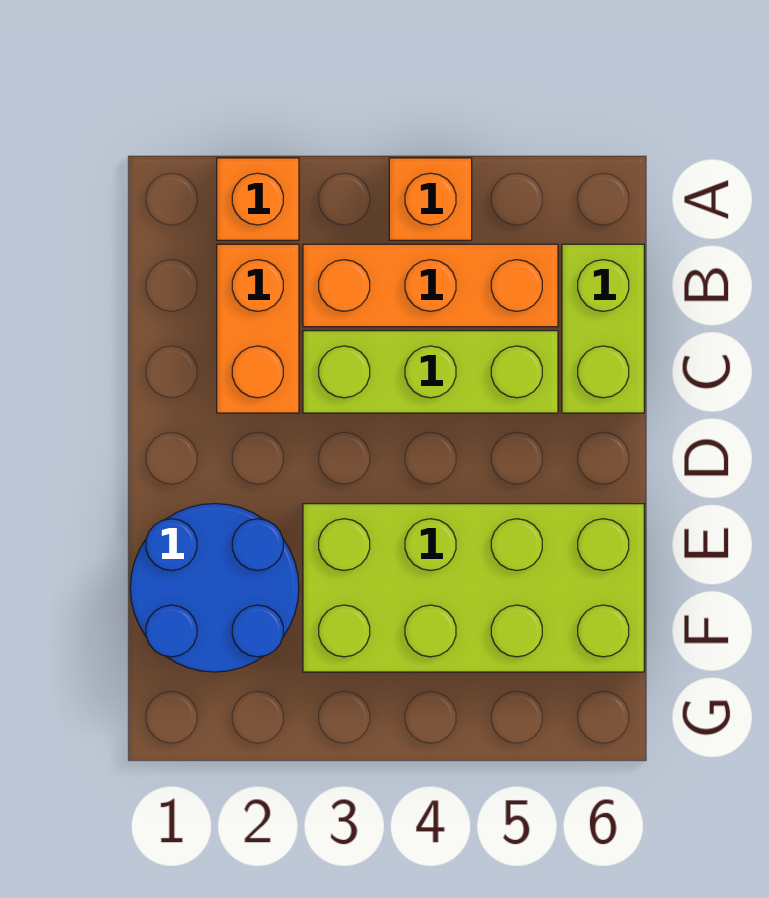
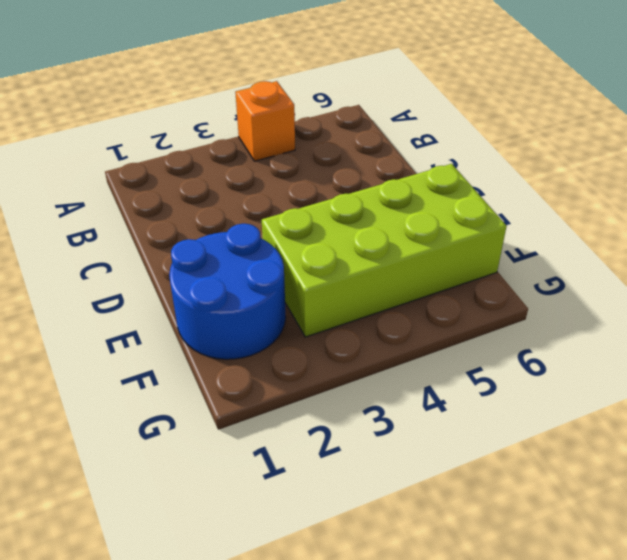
none -> orange brick A2 level 1
none -> orange brick B2:C2 level 1

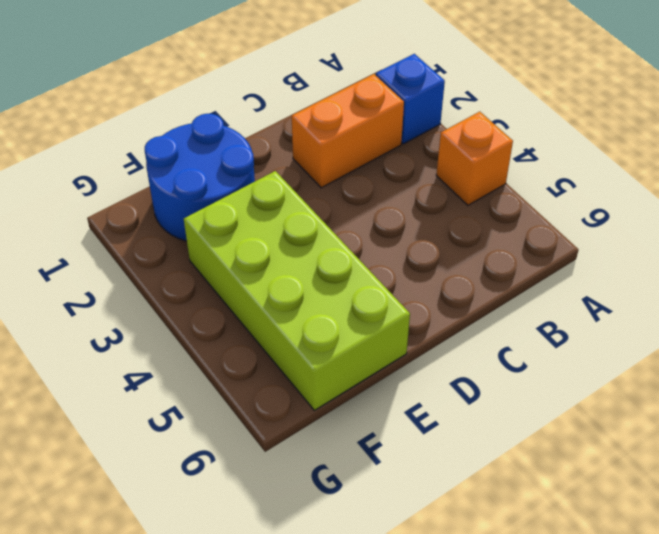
blue brick A2 level 1 -> orange brick A2 level 1
none -> orange brick B3:B5 level 1
none -> lime brick B6:C6 level 1

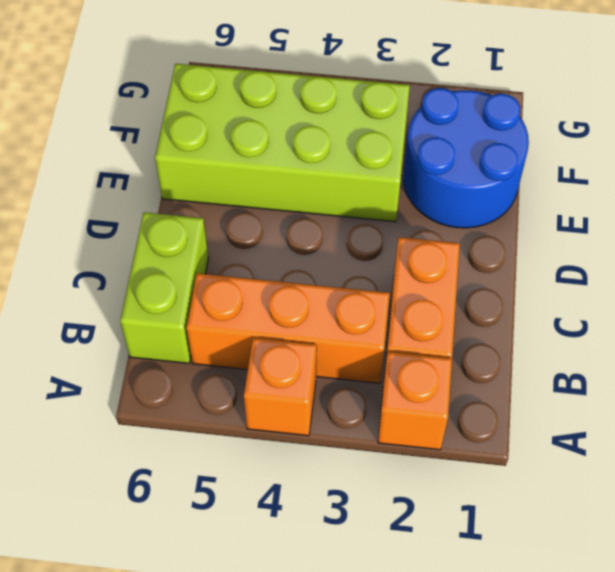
none -> lime brick C3:C5 level 1

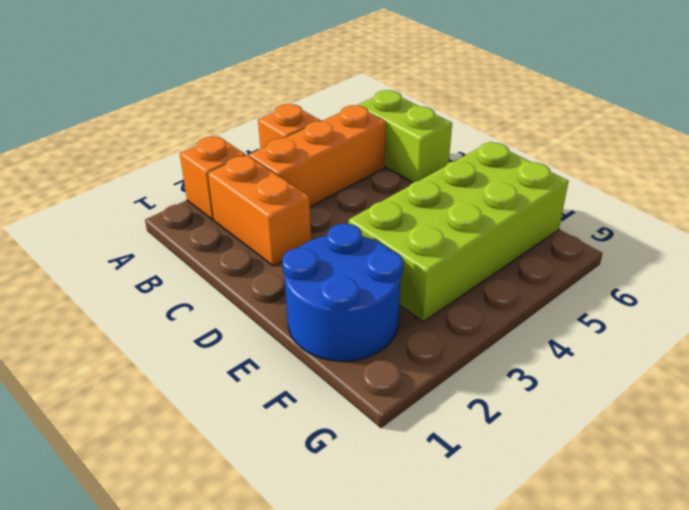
none -> lime brick C3:C5 level 1

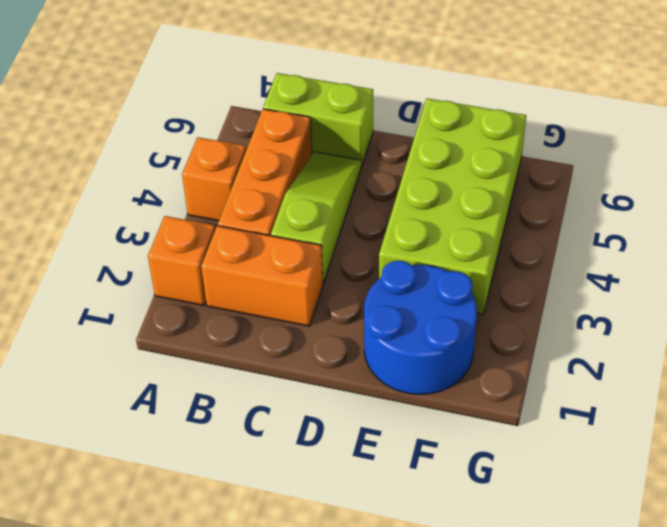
lime slope C3:C5 level 1 top 3 -> lime brick C3:C5 level 1

